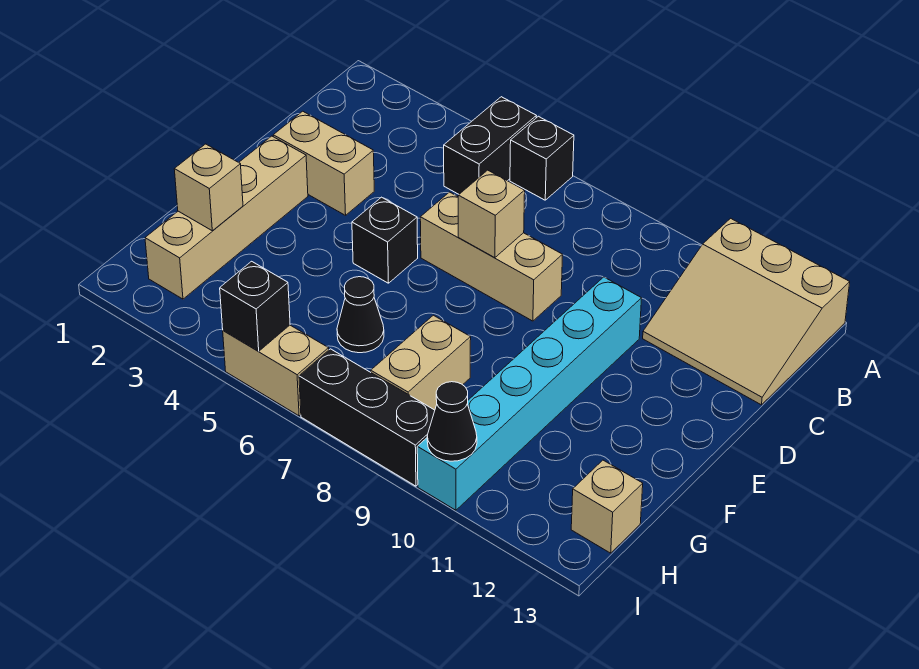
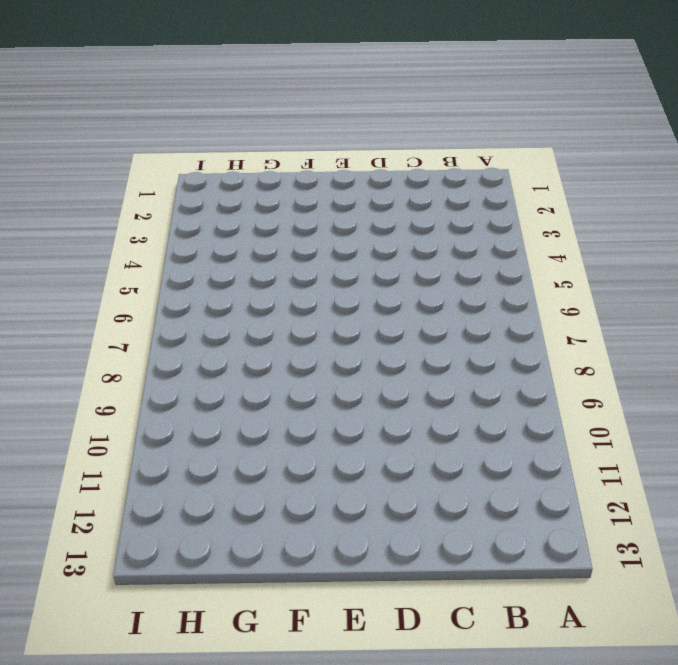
none -> black brick A5:B5 level 1
none -> black brick A6 level 1
none -> tan slope A11:C13 level 1 top A

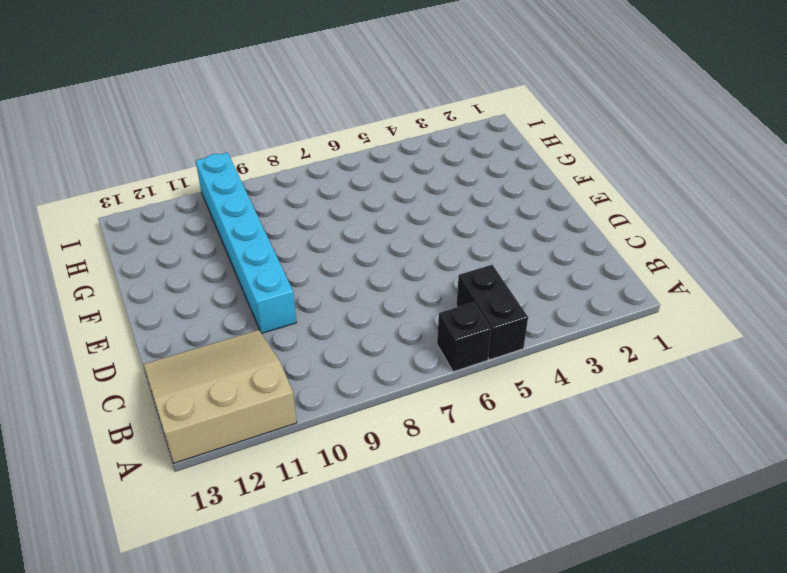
none -> tan brick D2:D3 level 1
none -> tan brick D6:D8 level 1
none -> tan brick E2:H2 level 1

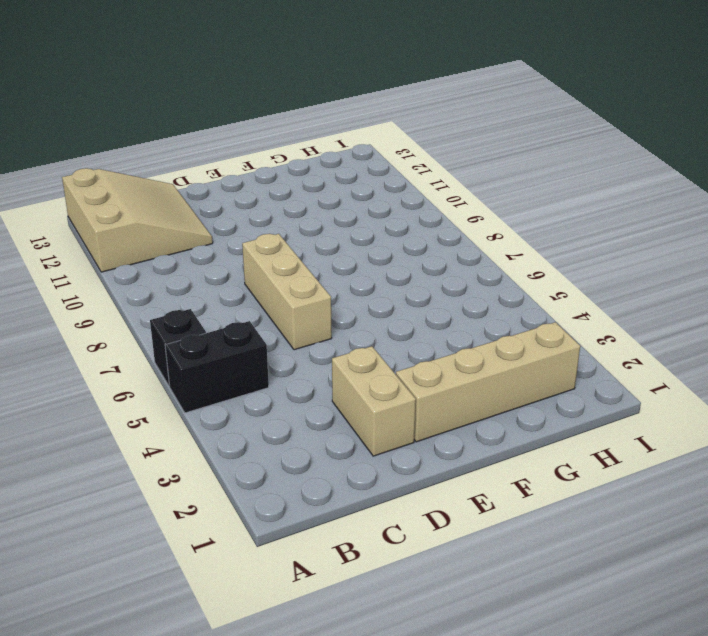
none -> cyan brick D10:I10 level 1
none -> black brick E5 level 1
none -> black cone G6 level 1

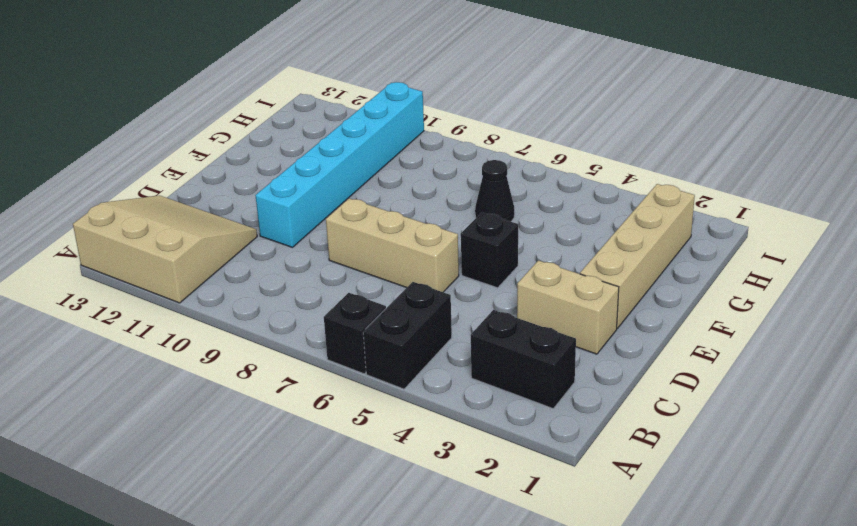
black brick B2:B3 level 1 -> none
none -> tan brick G8:H8 level 1
none -> tan brick H13 level 1
none -> tan brick I5:I6 level 1

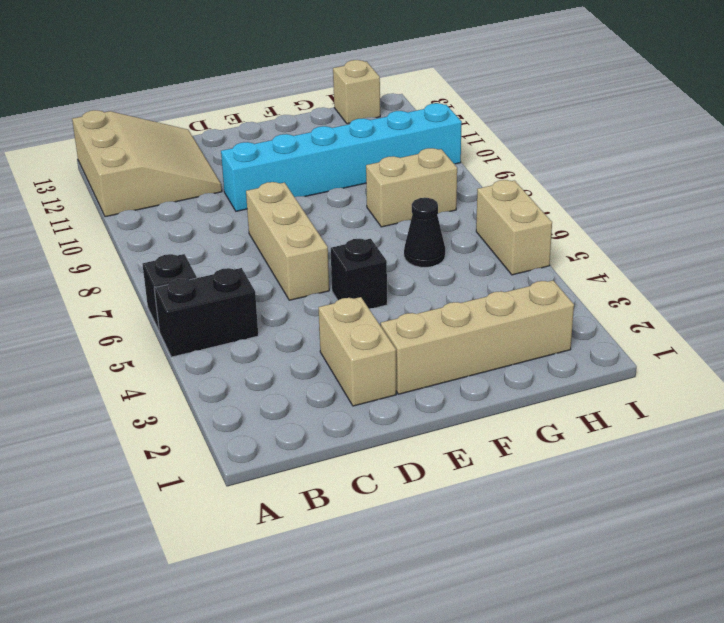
none -> black brick I7:I9 level 1
none -> tan brick D7 level 2
none -> tan brick G2 level 2

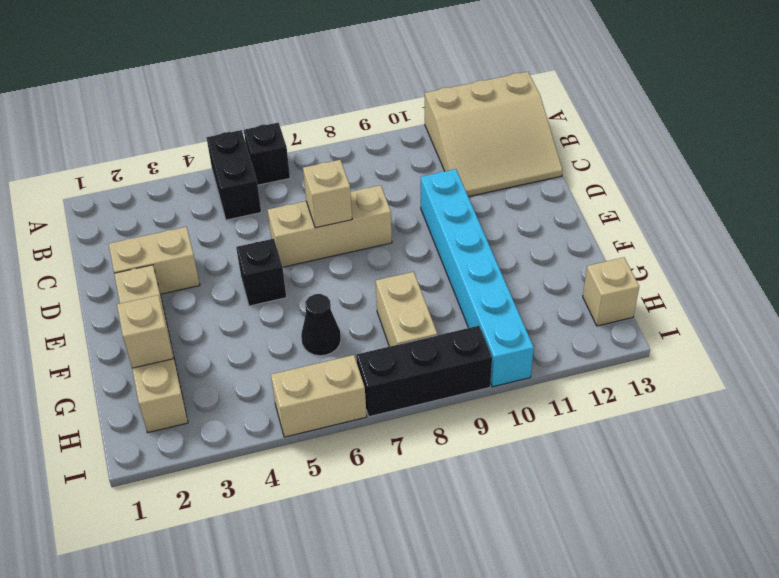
none -> black brick I5 level 2
none -> black cone I10 level 2

